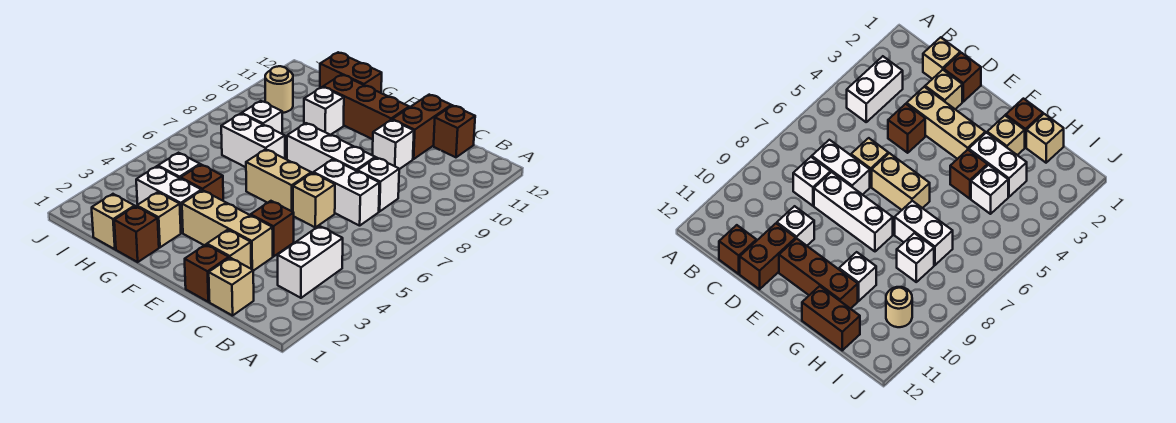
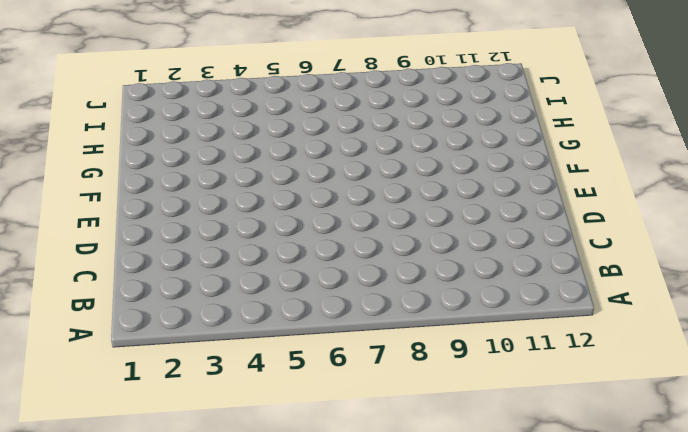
none -> white brick B3:B4 level 1
none -> tan brick C1 level 1
none -> white brick C7:D7 level 1

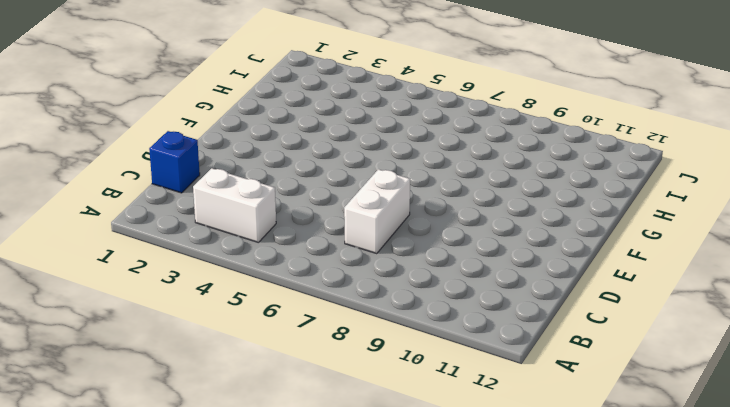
blue brick C1 level 1 -> tan brick C1 level 1
none -> white brick C8 level 1
none -> brown brick C12 level 1
none -> brown brick D1 level 1

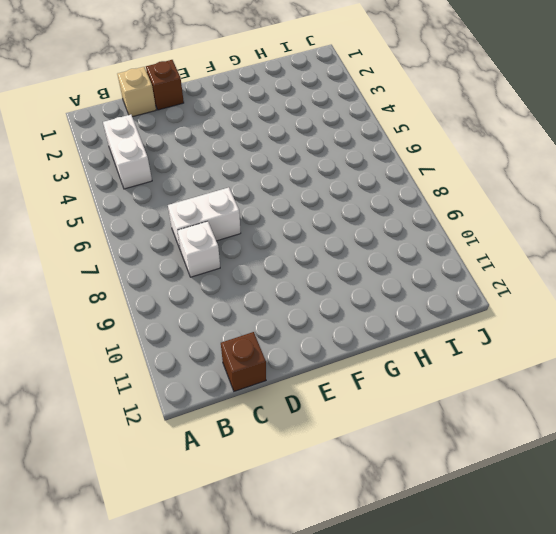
none -> tan brick D2 level 1
none -> tan brick D3:F3 level 1
none -> brown brick D4 level 1

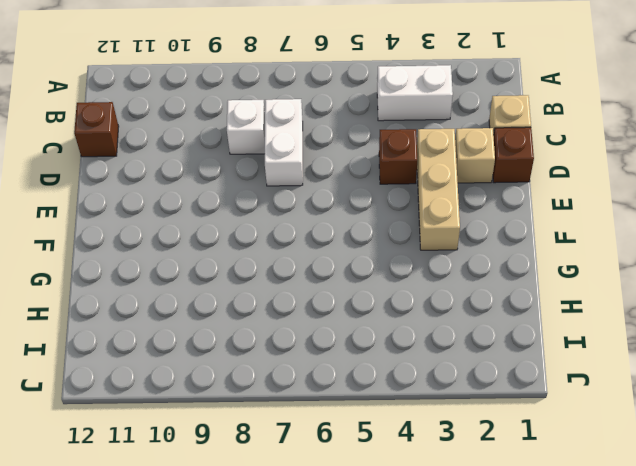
none -> tan brick D6 level 1
none -> white brick D8:F8 level 1
none -> white brick D10 level 1

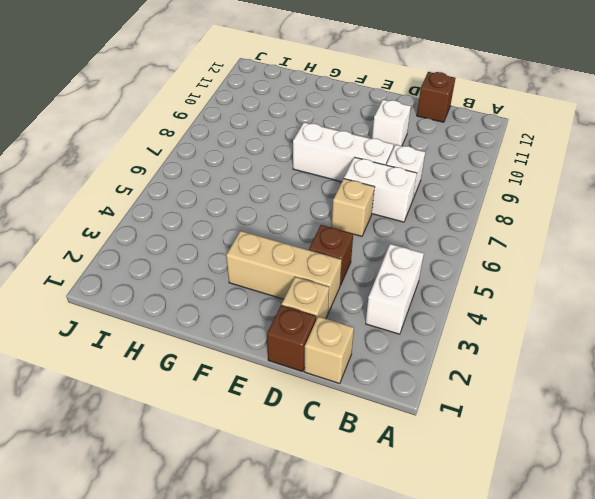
none -> brown brick D11:D12 level 1
none -> tan brick E6:F6 level 1
none -> brown brick E11:G11 level 1

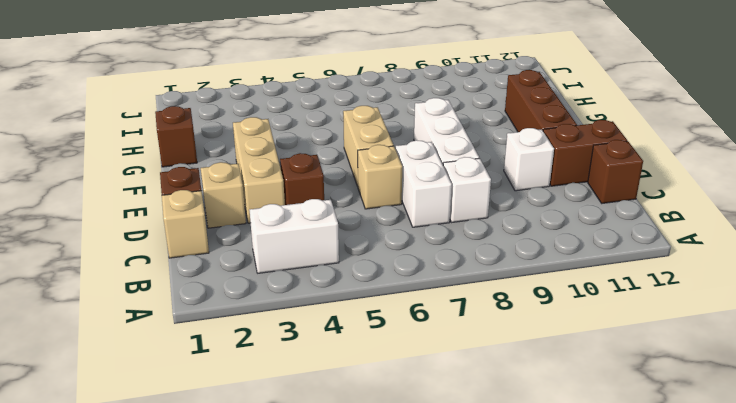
none -> tan brick G2 level 1
none -> white brick G3:H3 level 1
none -> brown brick G4 level 1

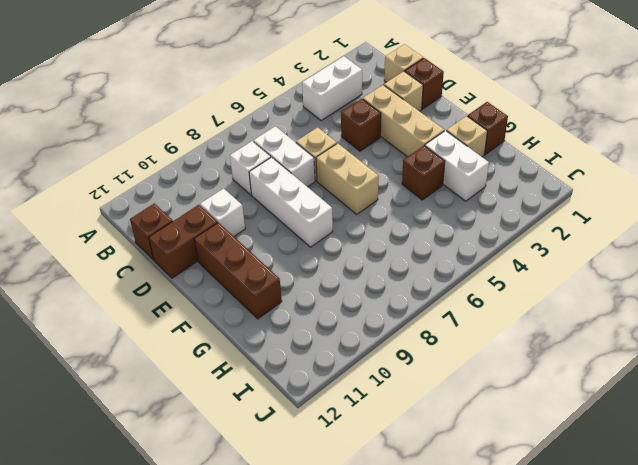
none -> white brick G7:H7 level 1
none -> white brick G10 level 1
none -> brown brick G12:H12 level 1

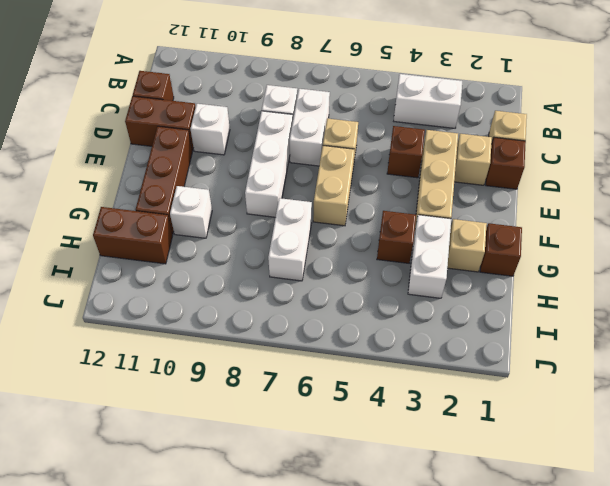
brown brick H11:H12 level 1 -> brown brick G12:H12 level 1
none -> tan brick H1 level 1
none -> white brick H4 level 1
none -> white brick H8 level 1

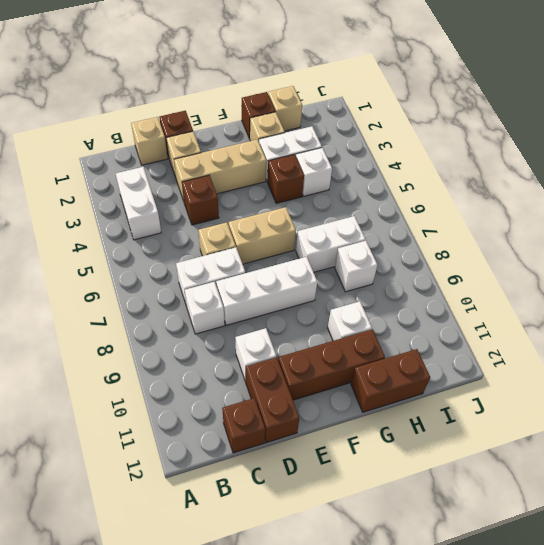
none -> tan round brick I10 level 1

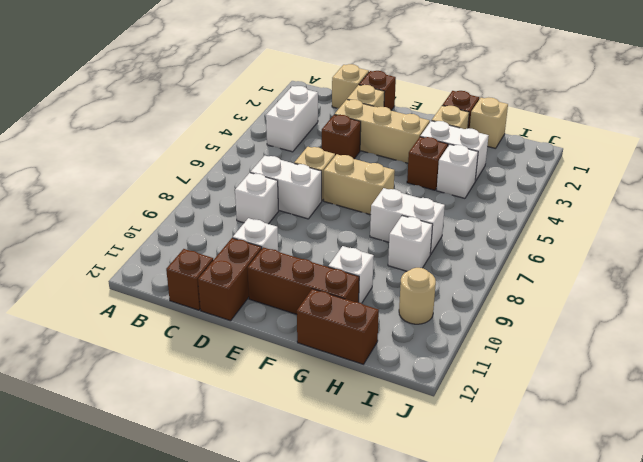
none -> white brick D8:F8 level 1

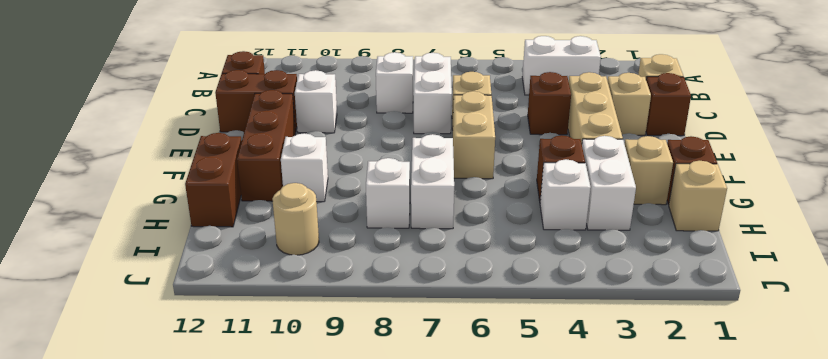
none -> white brick D8:F8 level 1

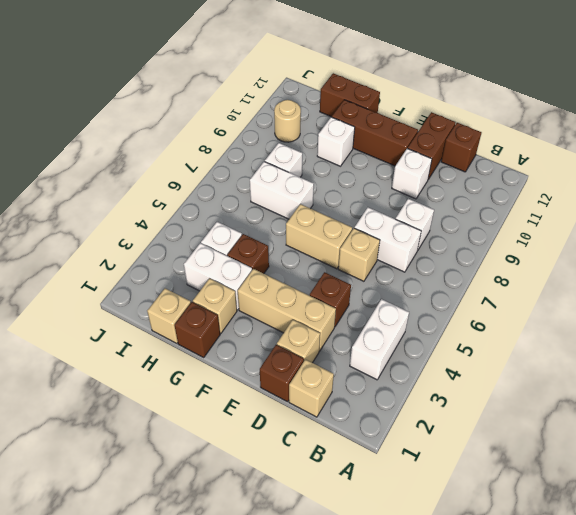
none -> white brick D8:F8 level 1

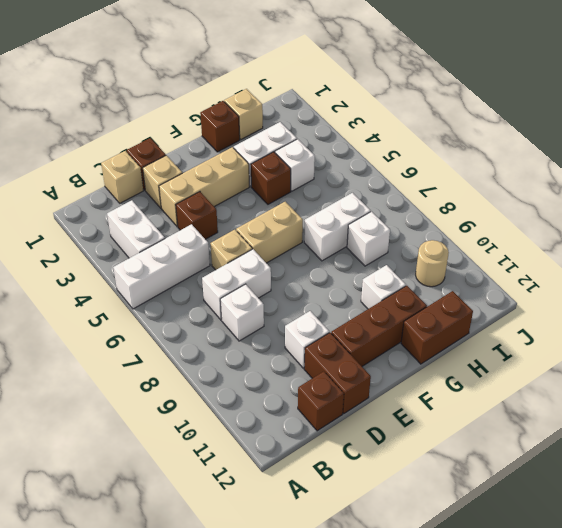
white brick A5:C5 level 1 -> white brick D8:F8 level 1
none -> tan brick G2 level 1

